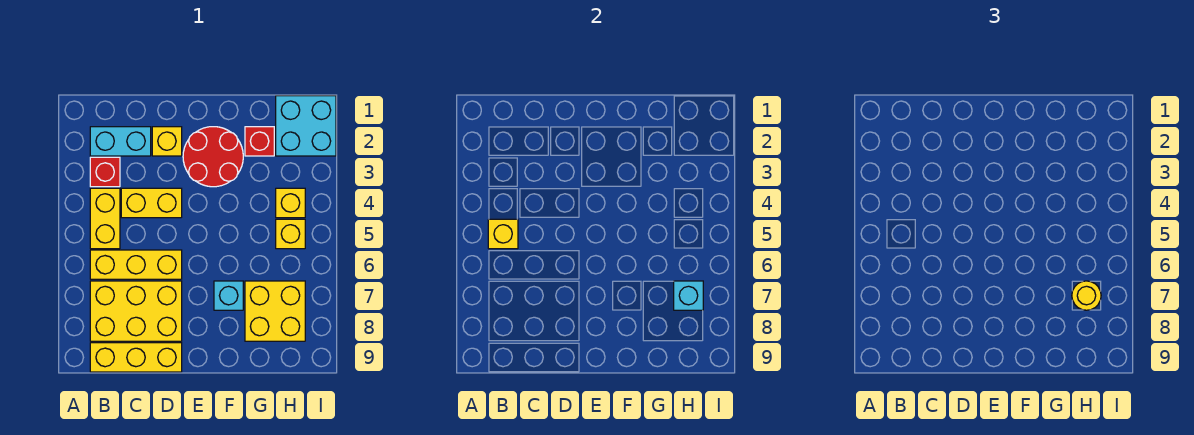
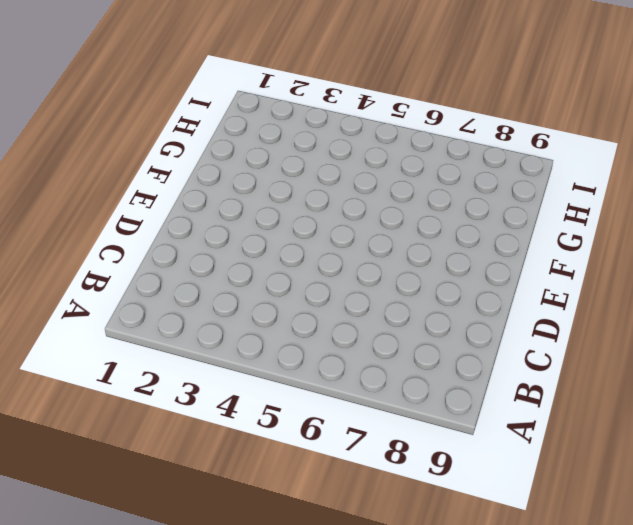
none -> cyan brick B2:C2 level 1
none -> red brick B3 level 1
none -> yellow brick B4:B5 level 1

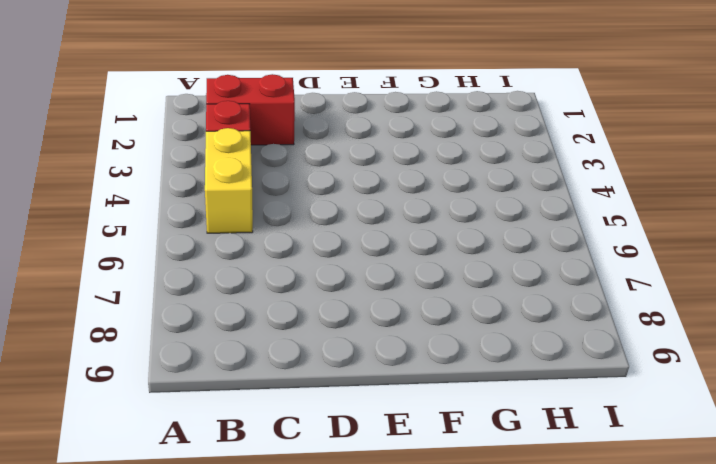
red brick B2:C2 level 1 -> cyan brick B2:C2 level 1
none -> yellow brick B6:D6 level 1
none -> yellow brick B7:D8 level 1
none -> yellow brick B9:D9 level 1

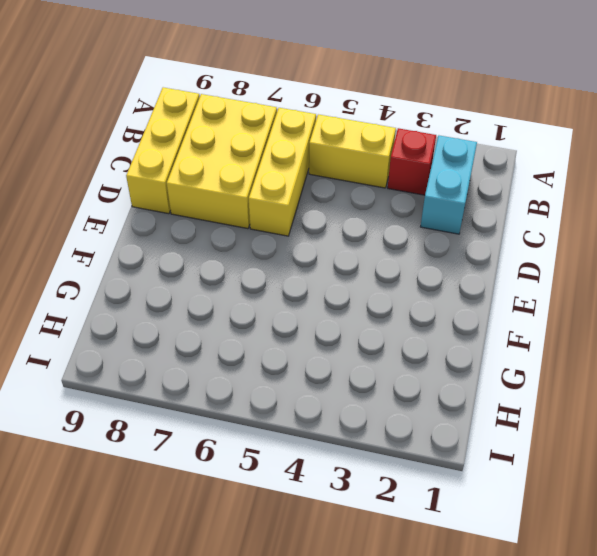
none -> yellow brick C4:D4 level 1
none -> yellow brick D2 level 1
none -> red round brick E2:F3 level 1

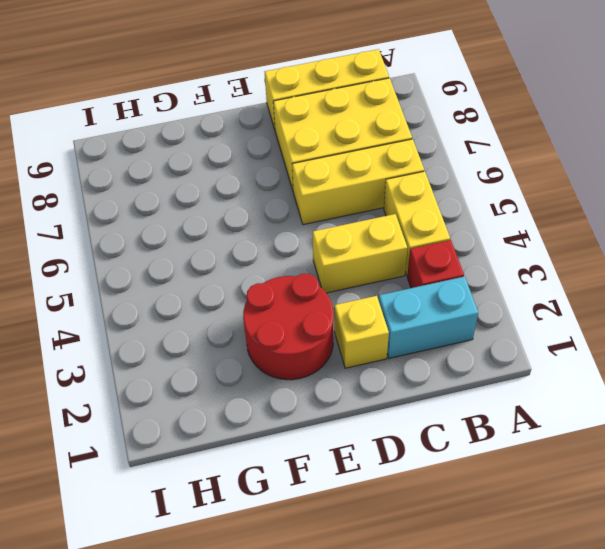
none -> cyan brick F7 level 1
none -> red brick G2 level 1
none -> yellow brick G7:H8 level 1

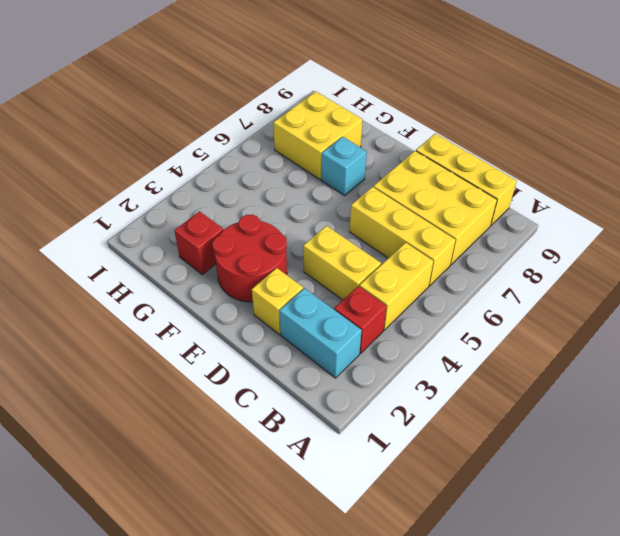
none -> cyan brick H1:I2 level 1
none -> yellow brick H4 level 1
none -> yellow brick H5 level 1

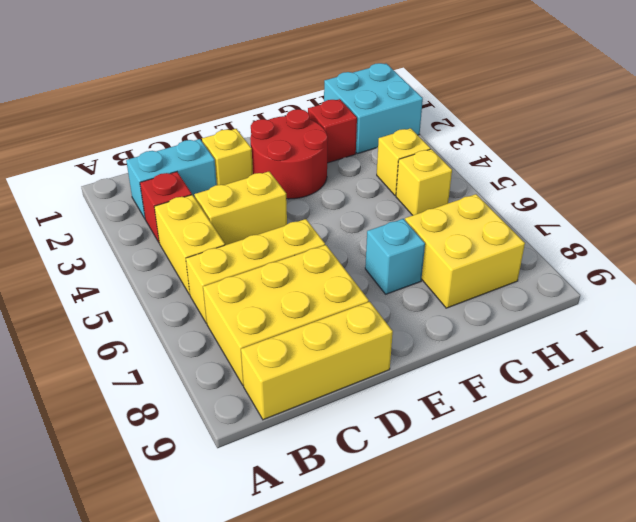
none -> yellow brick B5 level 2
none -> cyan brick H7 level 2
none -> yellow round brick H7 level 3

